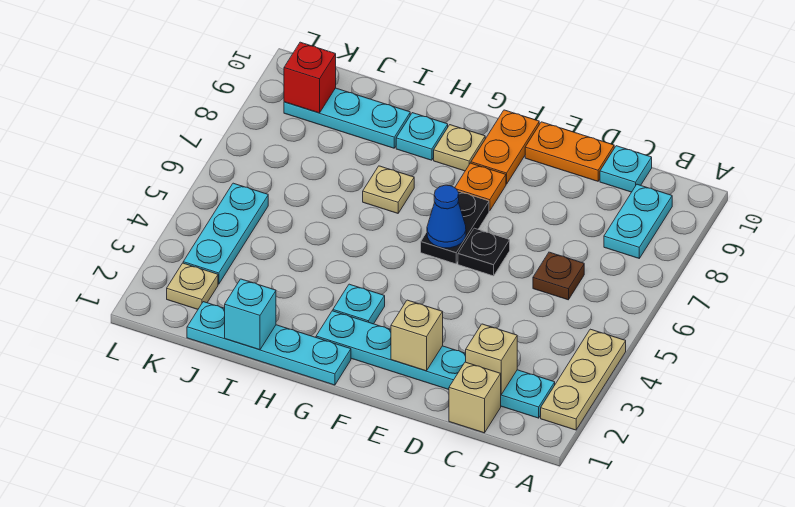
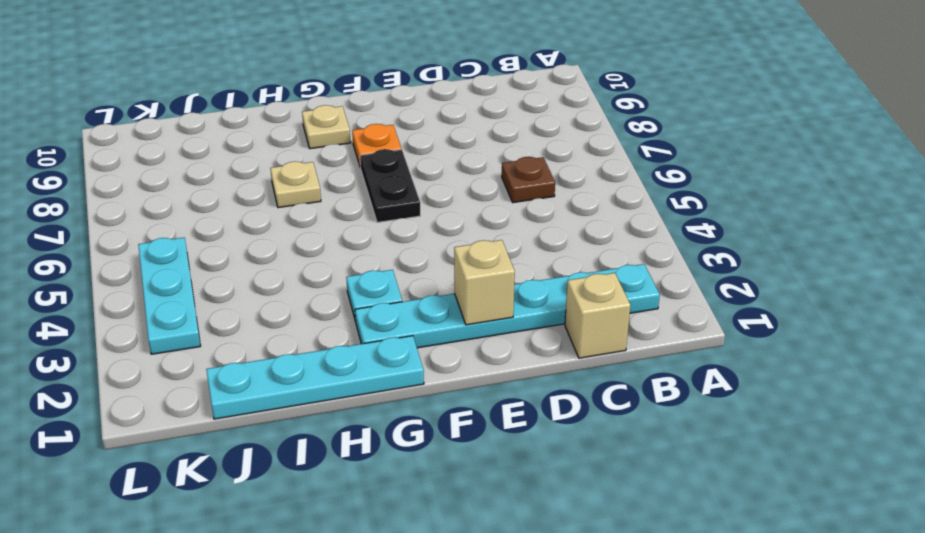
none -> tan plate A2:A4 level 1
none -> cyan plate B8:B9 level 1
none -> cyan plate C10 level 1

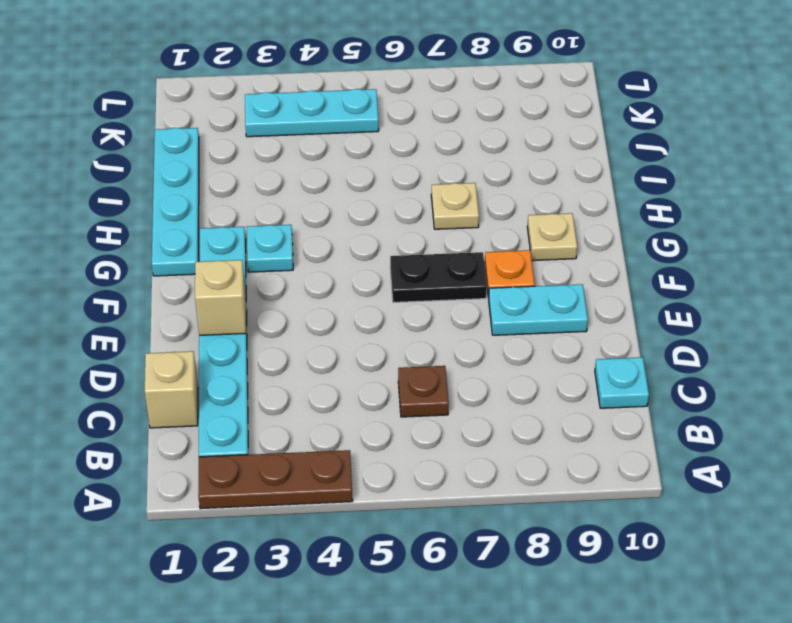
brown plate A2:A4 level 1 -> tan plate A2:A4 level 1
cyan plate E8:E9 level 1 -> cyan plate B8:B9 level 1
none -> orange plate D10:E10 level 1
none -> black plate E6 level 1
none -> orange plate F9:F10 level 1

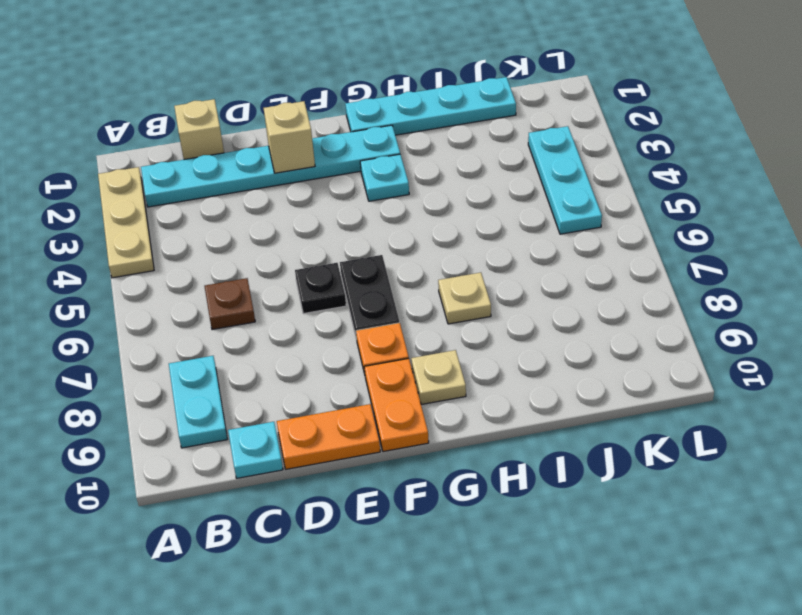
none -> cyan plate H9 level 1
none -> cyan plate I9:K9 level 1
none -> tan plate K2 level 1

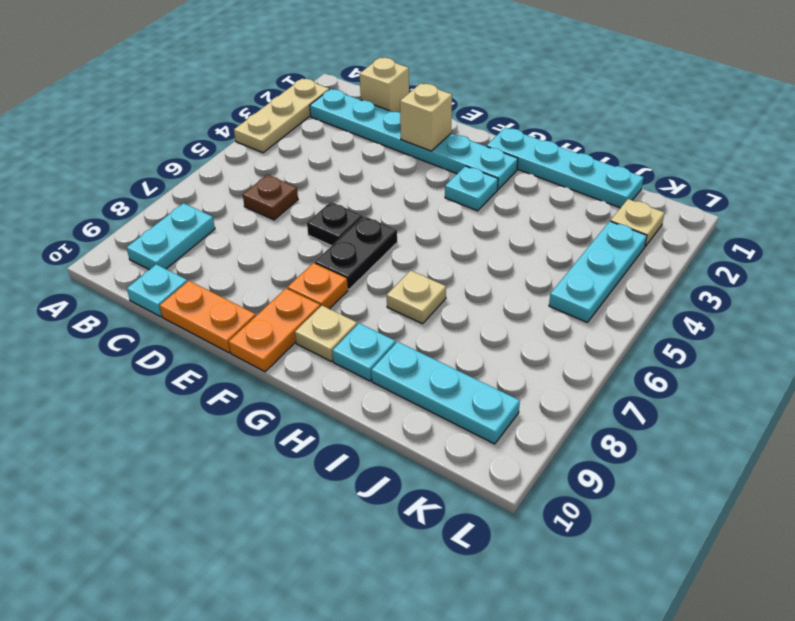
none -> tan brick C2 level 2
none -> blue cone F6 level 2
none -> cyan brick I1 level 2

